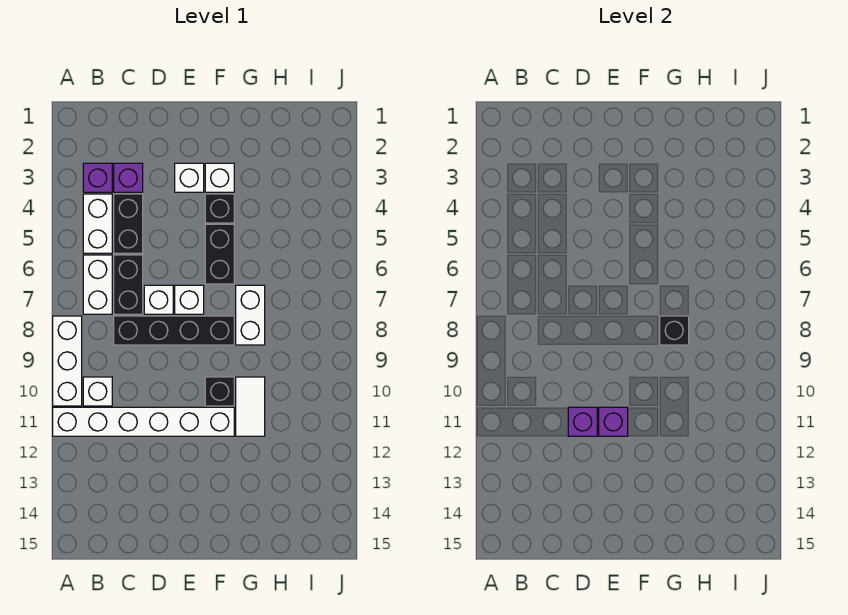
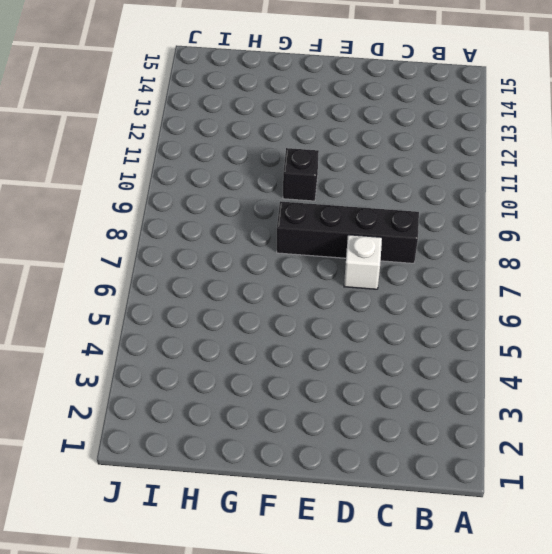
none -> white brick A8:A10 level 1
none -> white brick A11:F11 level 1
none -> purple brick B3 level 1

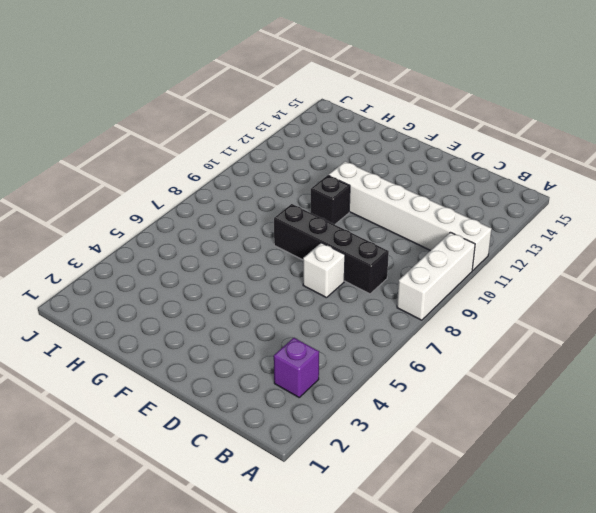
none -> white brick B4:B5 level 1
none -> white brick B6:B7 level 1
none -> white brick B10 level 1

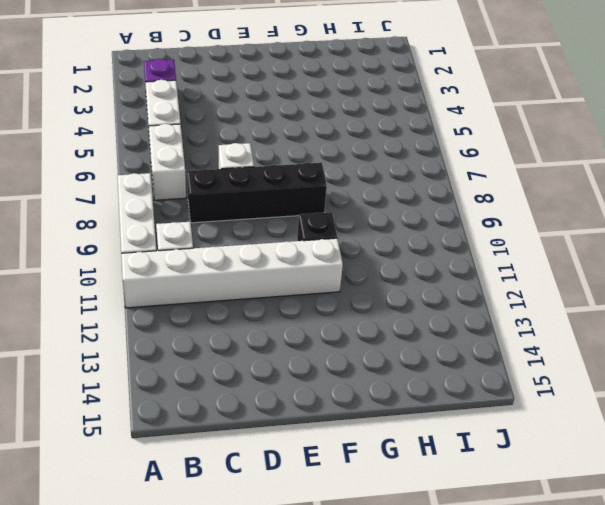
none -> purple brick C3 level 1
none -> black brick C4:C5 level 1
none -> black brick C6:C7 level 1

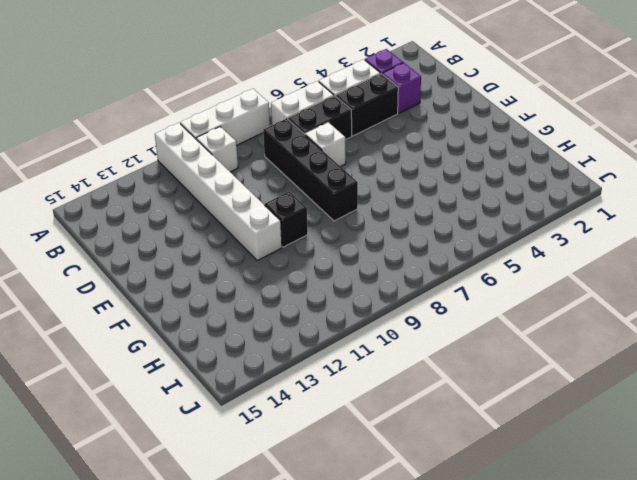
none -> white brick E3 level 1
none -> white brick E7 level 1
none -> white brick F3 level 1

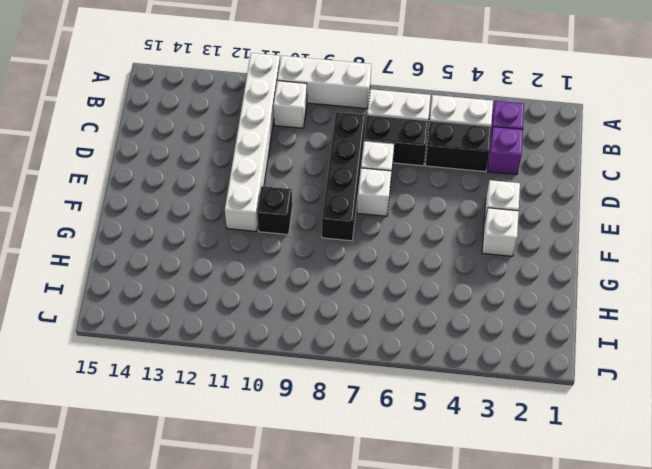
none -> black brick F4 level 1
none -> black brick F5:F6 level 1
none -> white brick G7:G8 level 1

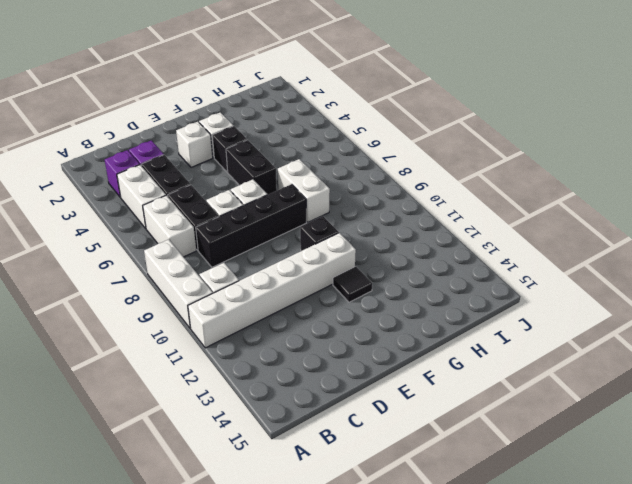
black tile F12 level 1 -> none
none -> white tile G10:G11 level 1
none -> purple brick D11 level 2
none -> purple brick E11 level 2

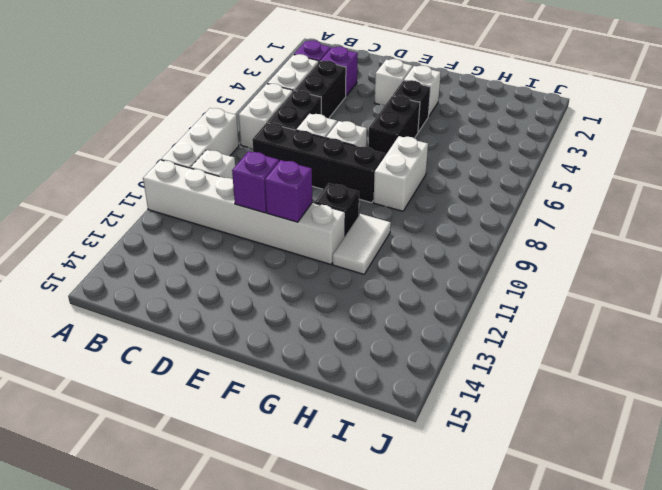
none -> black brick G8 level 2

